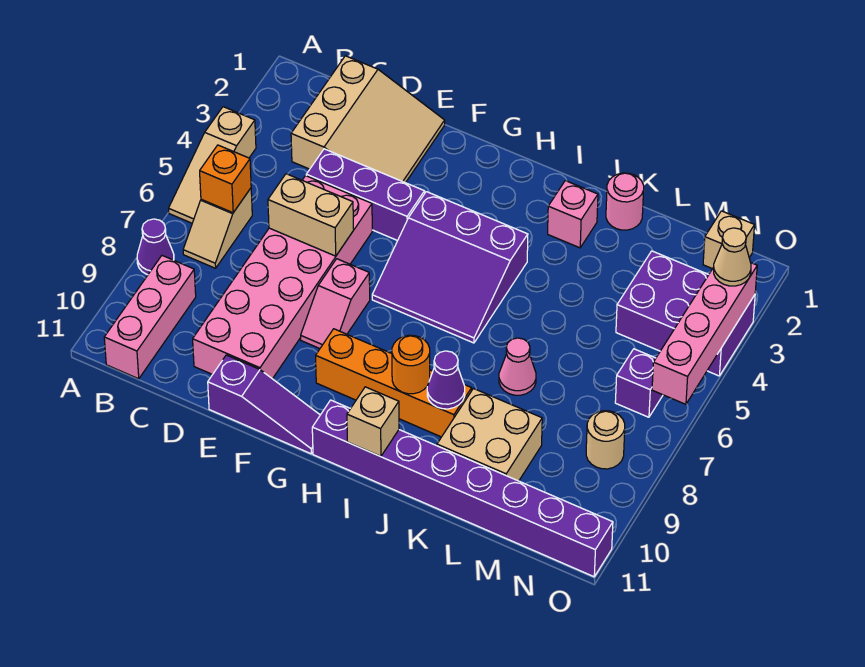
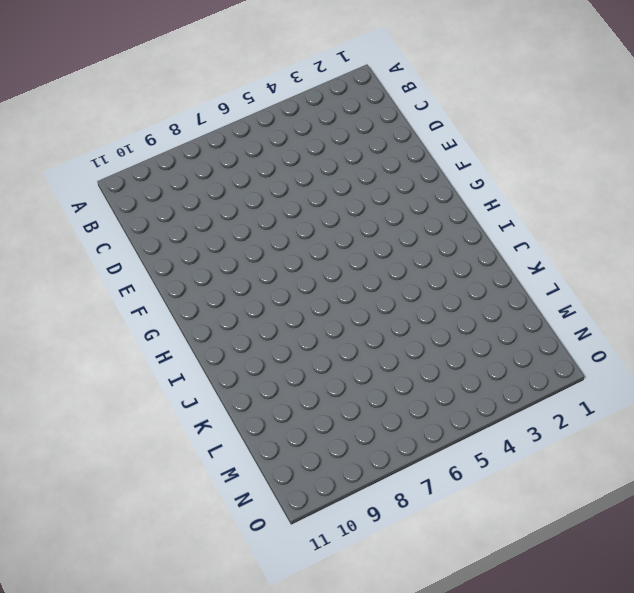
none -> tan slope A4:A6 level 1 top 4
none -> purple cone A8 level 1
none -> tan slope B6:B7 level 1 top 6

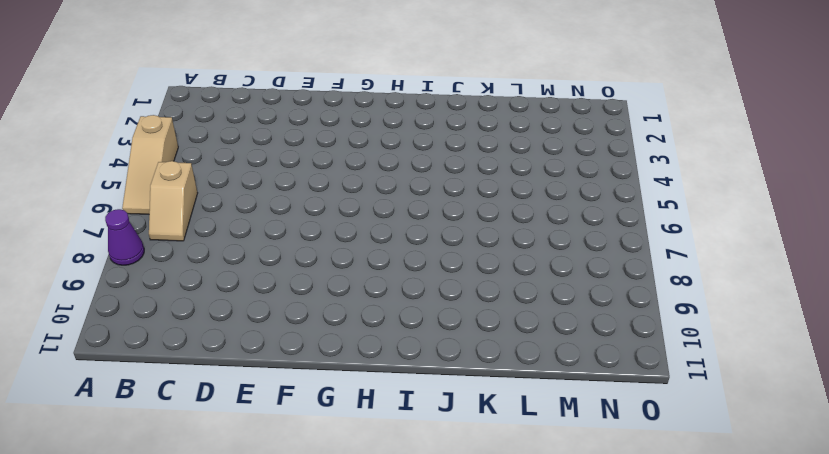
none -> pink brick B9:B11 level 1
none -> tan slope C1:E3 level 1 top C
none -> purple brick D4:F4 level 1

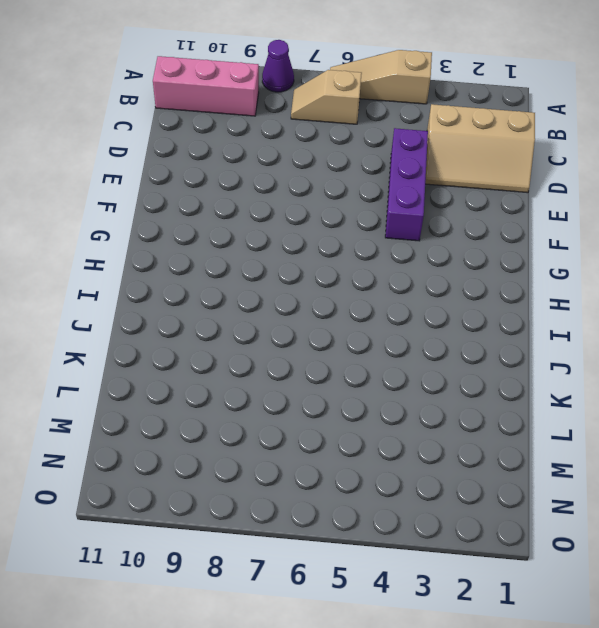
tan slope C1:D3 level 1 top C -> tan slope C1:E3 level 1 top C
none -> pink brick D5:E10 level 1
none -> purple slope E11:G11 level 1 top E
none -> pink slope F7:F8 level 1 top 7

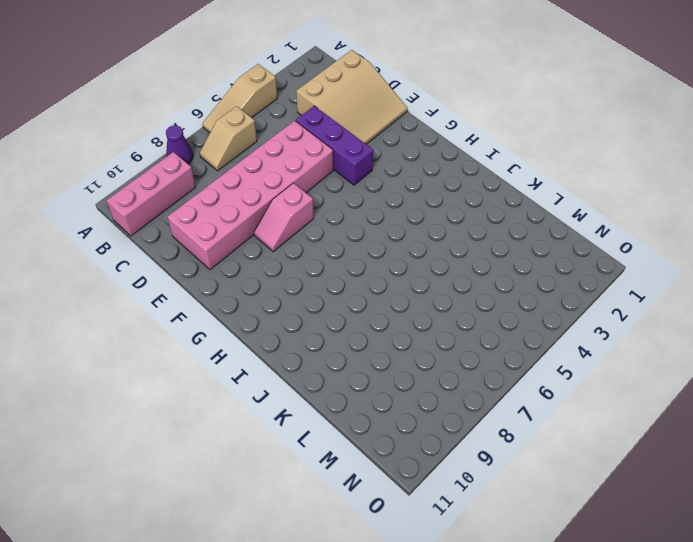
none -> purple slope E11:G11 level 1 top E
none -> purple slope G4:I6 level 1 top 4
none -> orange brick G9:J9 level 1

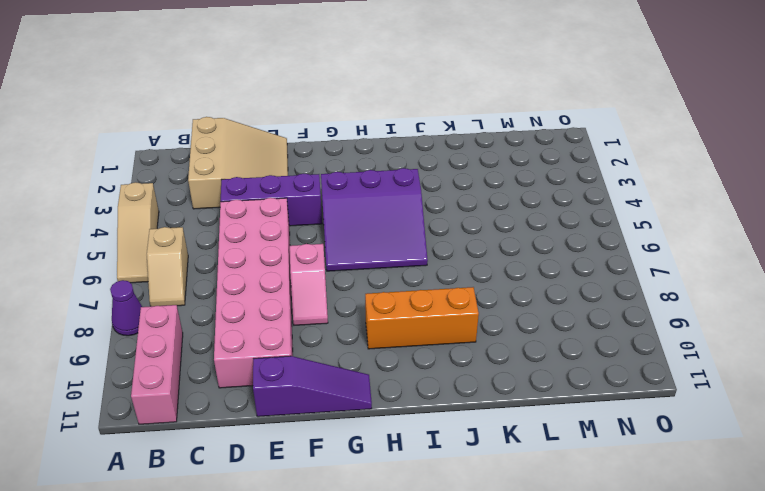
orange brick H9:J9 level 1 -> orange brick G9:J9 level 1
none -> purple brick H11:O11 level 1
none -> pink brick J2 level 1
none -> pink round brick K1 level 1

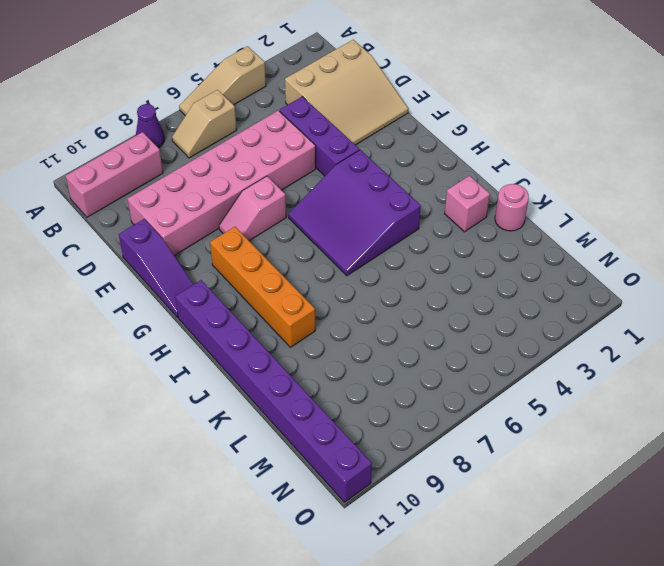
none -> pink cone K7 level 1
none -> tan brick K9:L10 level 1
none -> purple brick M3:O4 level 1

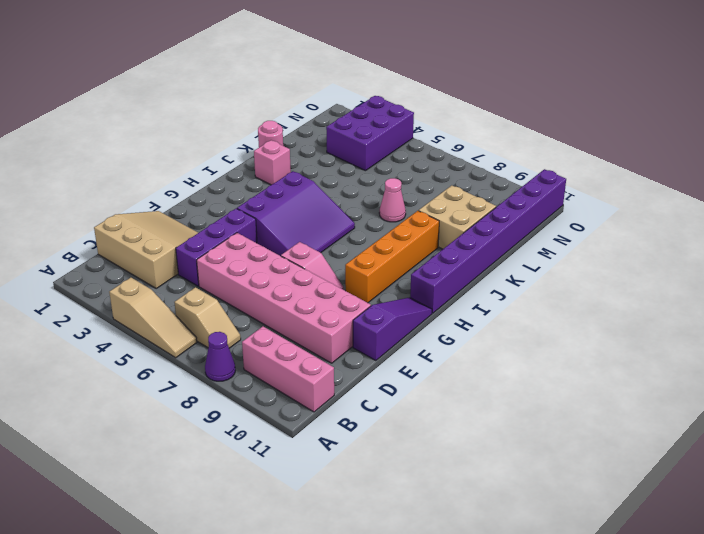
none -> tan brick N1 level 1
none -> purple brick N6 level 1
none -> tan round brick N8 level 1

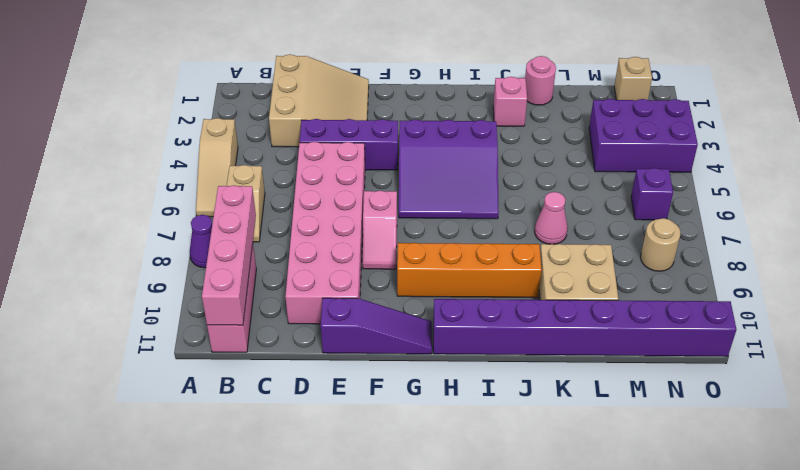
pink brick B8:B11 level 2 -> pink brick O3:O6 level 2
none -> orange brick B6 level 2
none -> tan brick D6:E6 level 2
none -> orange round brick I9 level 2

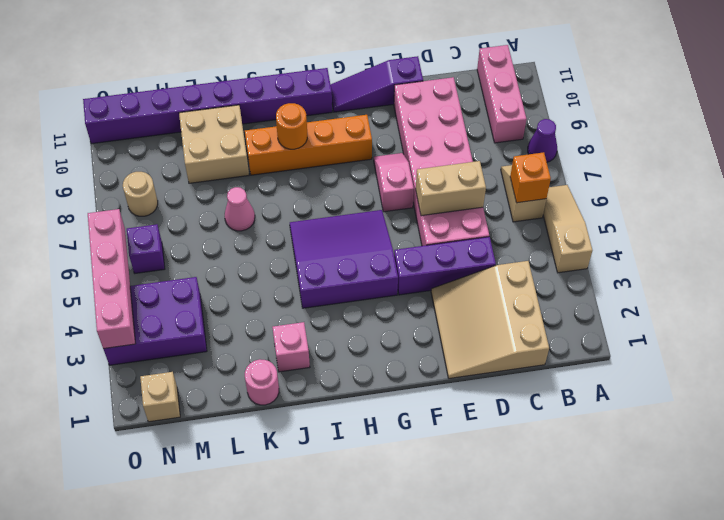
none -> tan brick I11 level 2
none -> purple cone J9 level 2
none -> tan cone O3 level 3

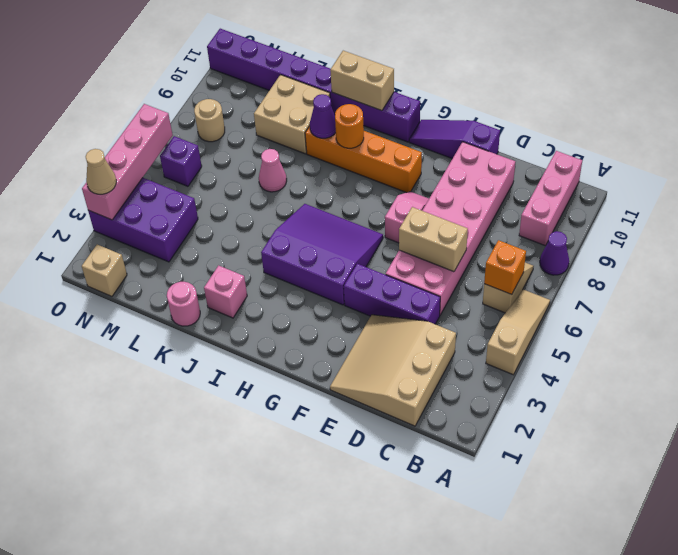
tan brick I11:J11 level 2 -> tan brick I11 level 2

